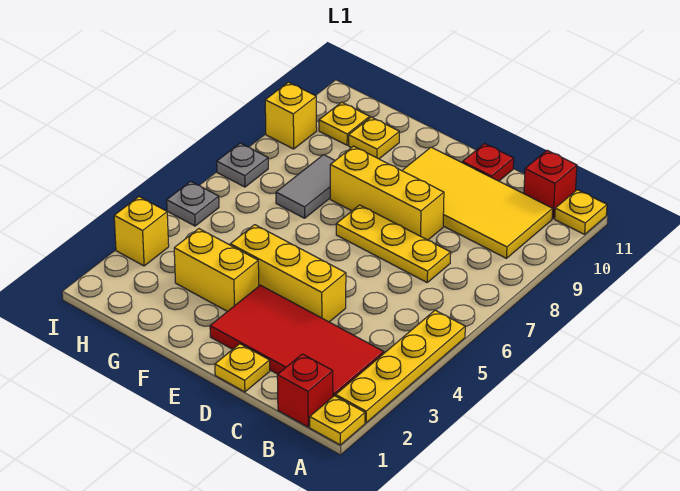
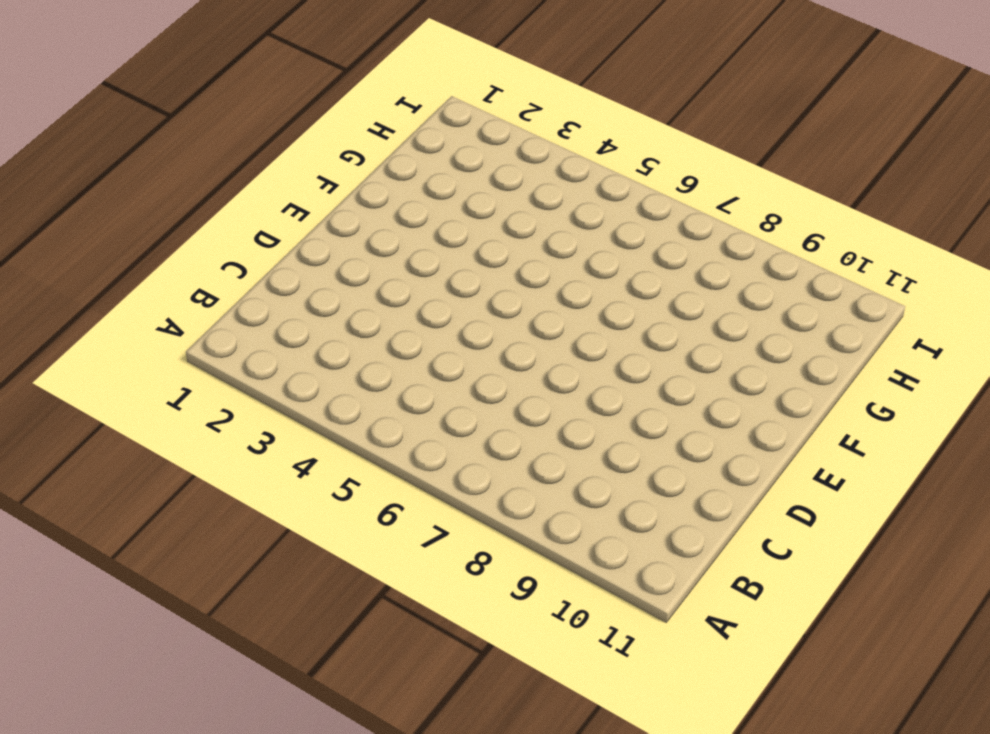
none -> yellow plate A1 level 1
none -> yellow plate A2:A5 level 1
none -> yellow plate A11 level 1

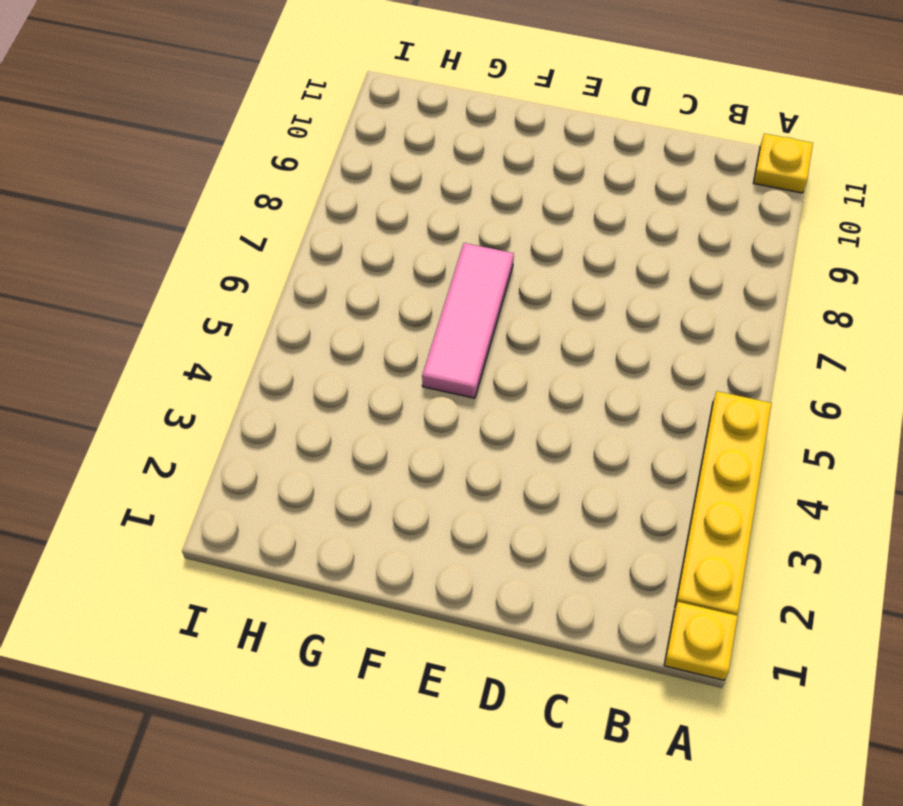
pink tile F5:F7 level 1 -> none
none -> red brick B1 level 1
none -> red tile B2:E3 level 1
none -> yellow tile B9:E10 level 1

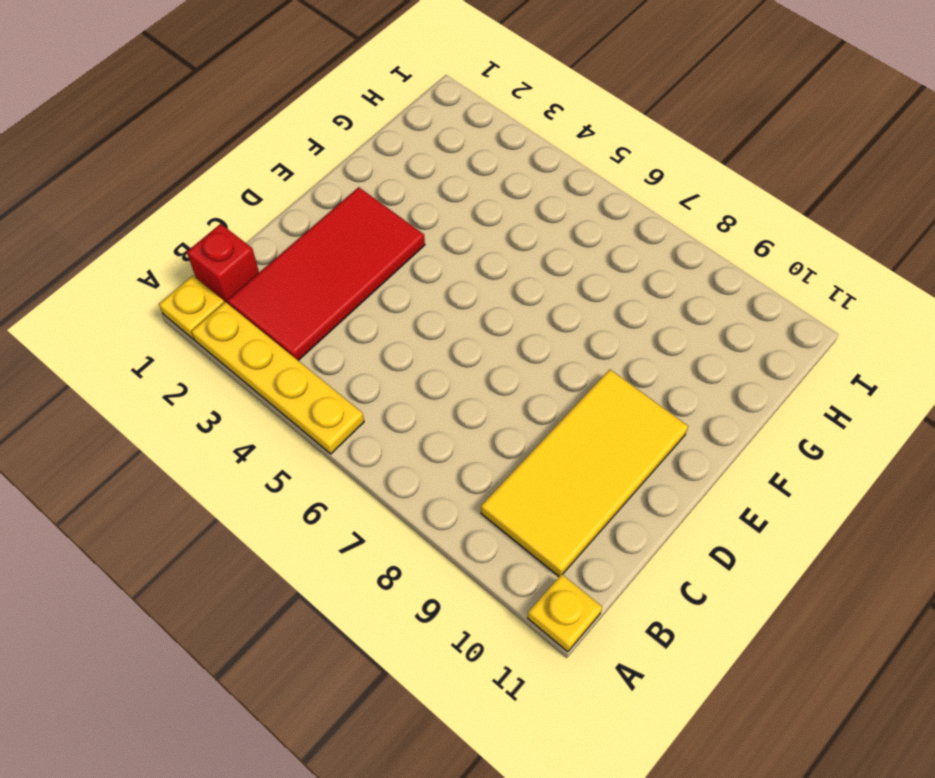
none -> red brick B11 level 1
none -> yellow plate C7:E7 level 1
none -> yellow plate D1 level 1

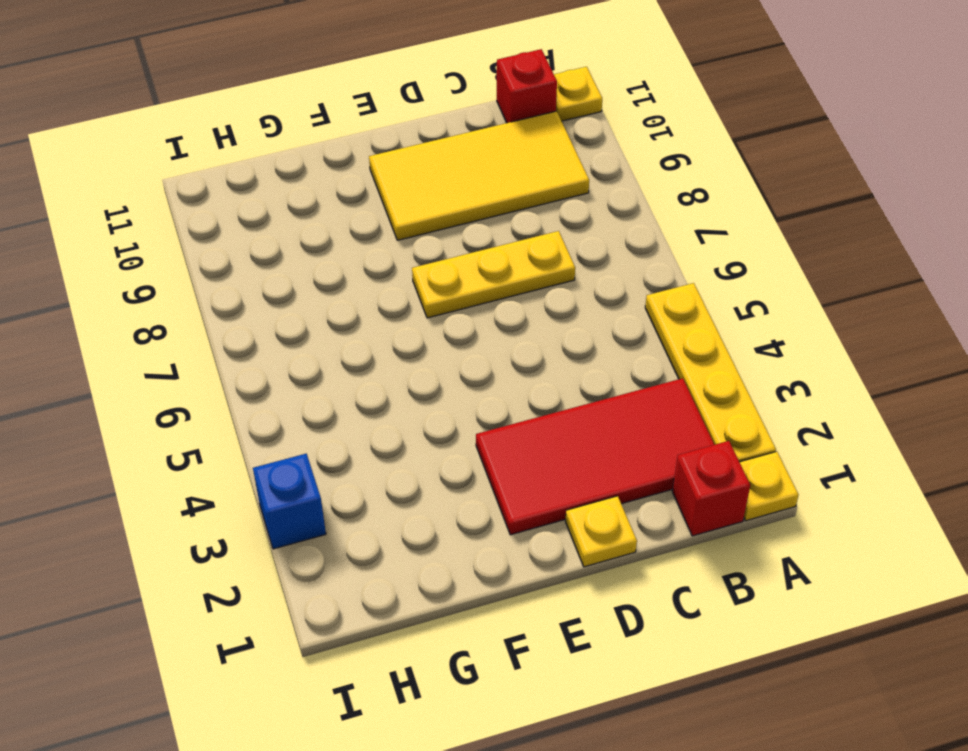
blue brick I3 level 1 -> yellow brick I3 level 1
none -> yellow brick D4:F4 level 1
none -> yellow brick D8:F8 level 1
none -> red plate D11 level 1

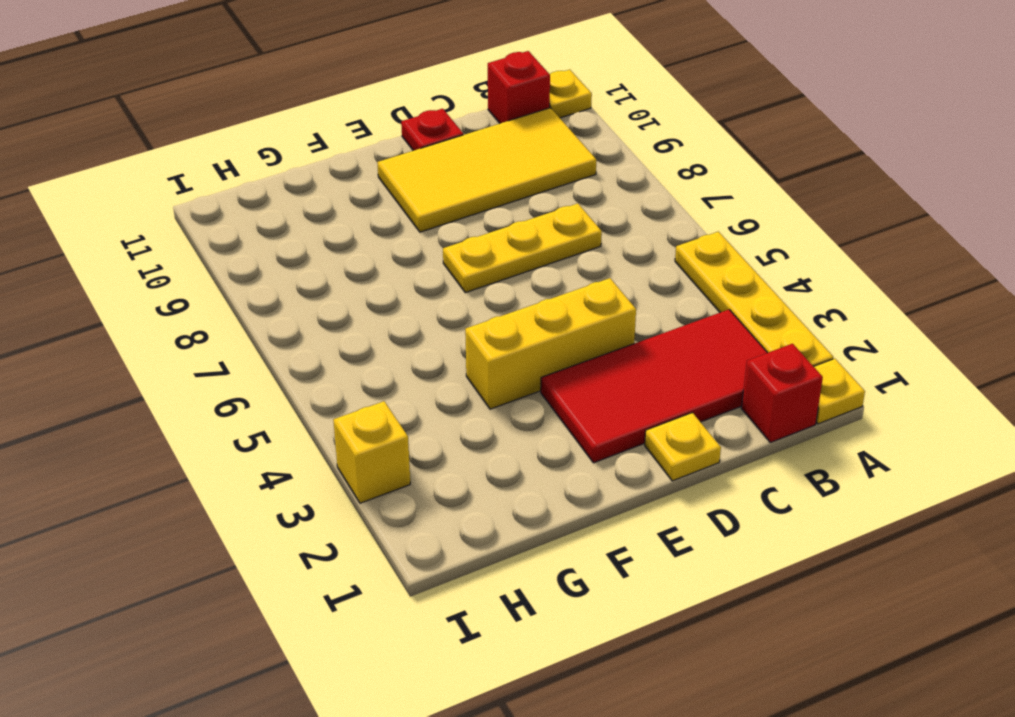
none -> yellow brick D8:F8 level 1
none -> yellow brick F3:G3 level 1
none -> grey tile G7:G8 level 1

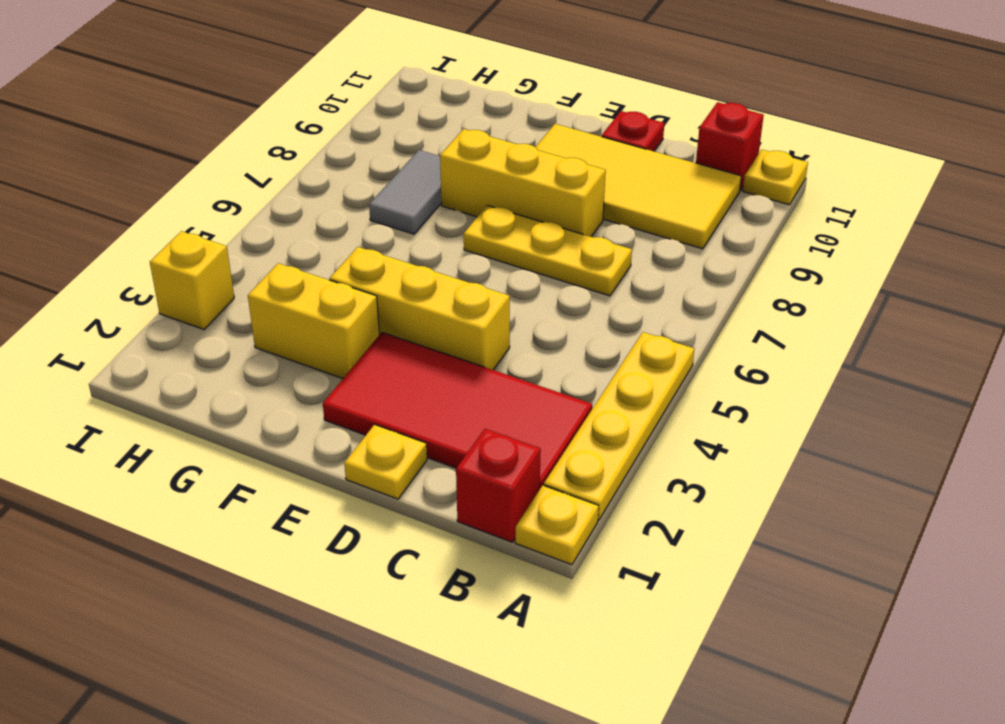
none -> yellow plate G10 level 1
none -> yellow plate H10 level 1
none -> grey plate I5 level 1

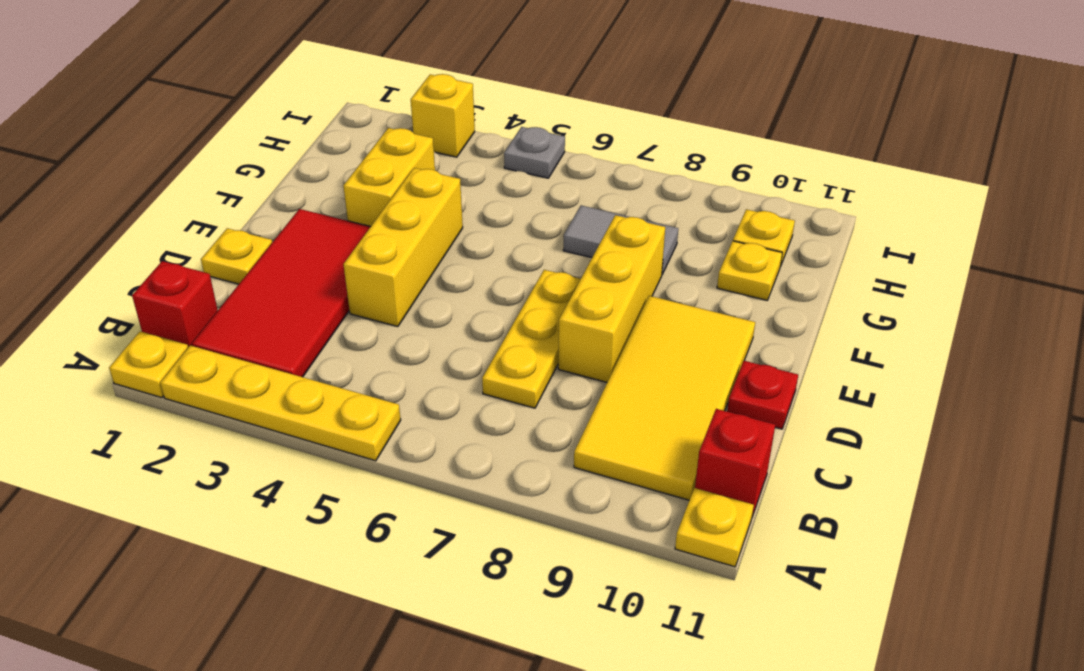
none -> grey plate I7 level 1
none -> yellow brick I9 level 1

